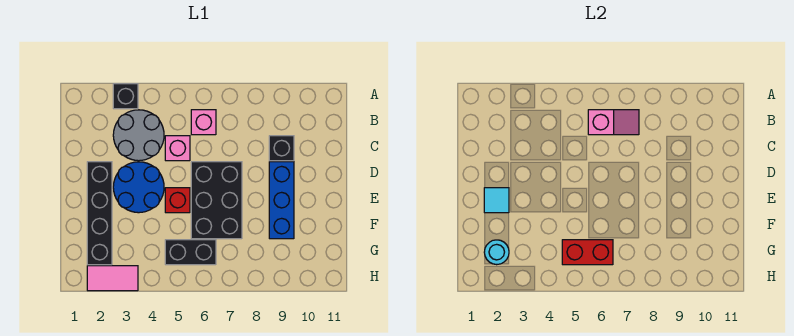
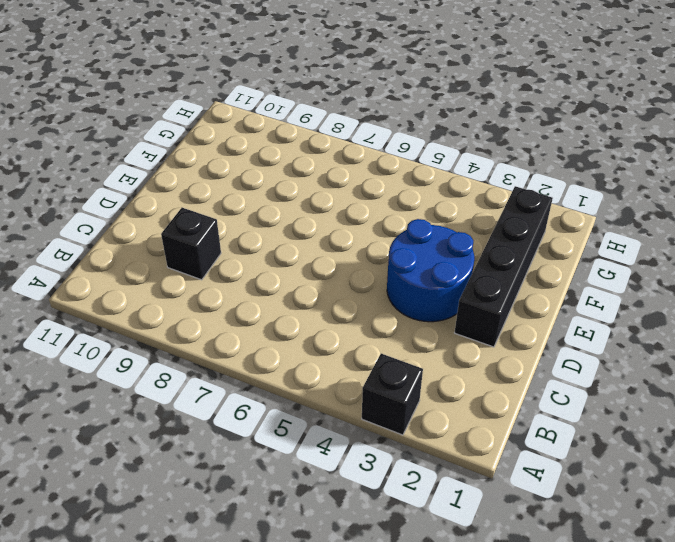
none -> grey round brick B3:C4 level 1
none -> pink brick B6 level 1
none -> pink brick C5 level 1

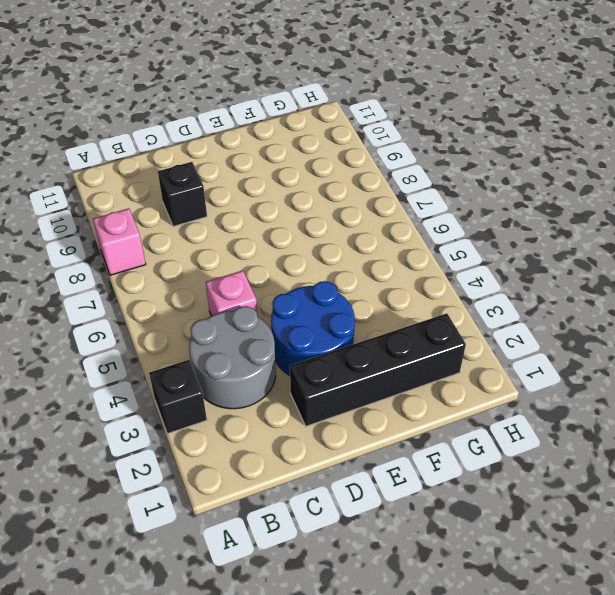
pink brick A8 level 1 -> pink brick B6 level 1
none -> black brick D6:F7 level 1
none -> blue brick D9:F9 level 1
none -> red brick E5 level 1

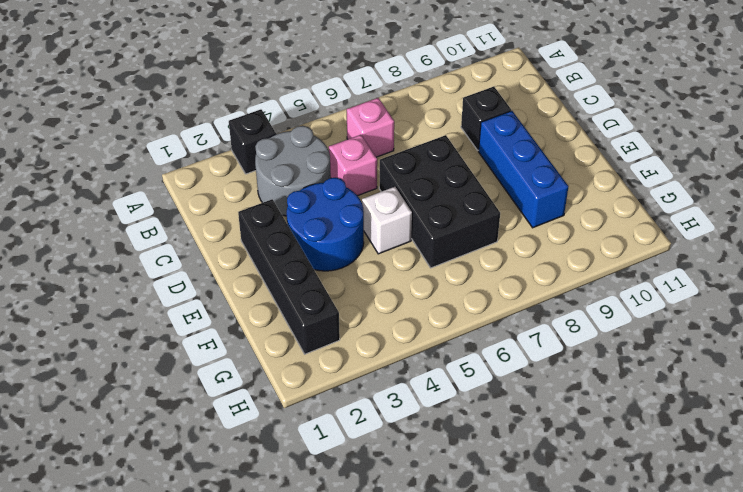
white brick E5 level 1 -> red brick E5 level 1
none -> black brick G5:G6 level 1
none -> pink tile H2:H3 level 1
none -> pink slope B6:B7 level 2 top 6

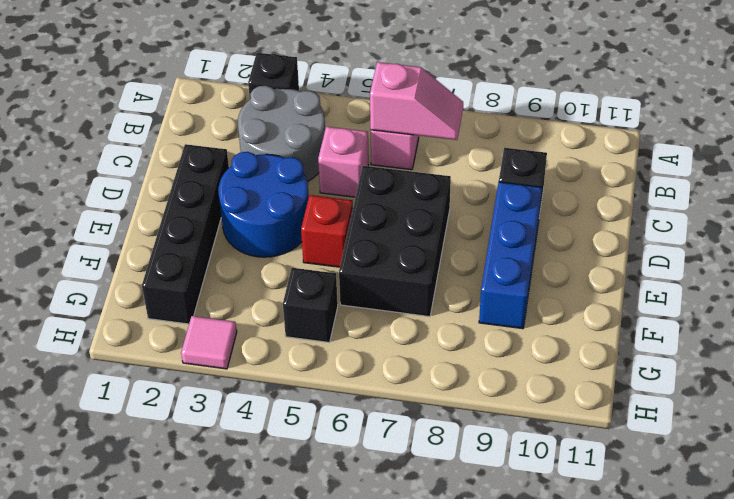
black brick G5 level 1 -> black brick G5:G6 level 1
pink tile H3 level 1 -> pink tile H2:H3 level 1
none -> cyan tile E2 level 2
none -> cyan round brick G2 level 2
none -> red brick G5:G6 level 2

